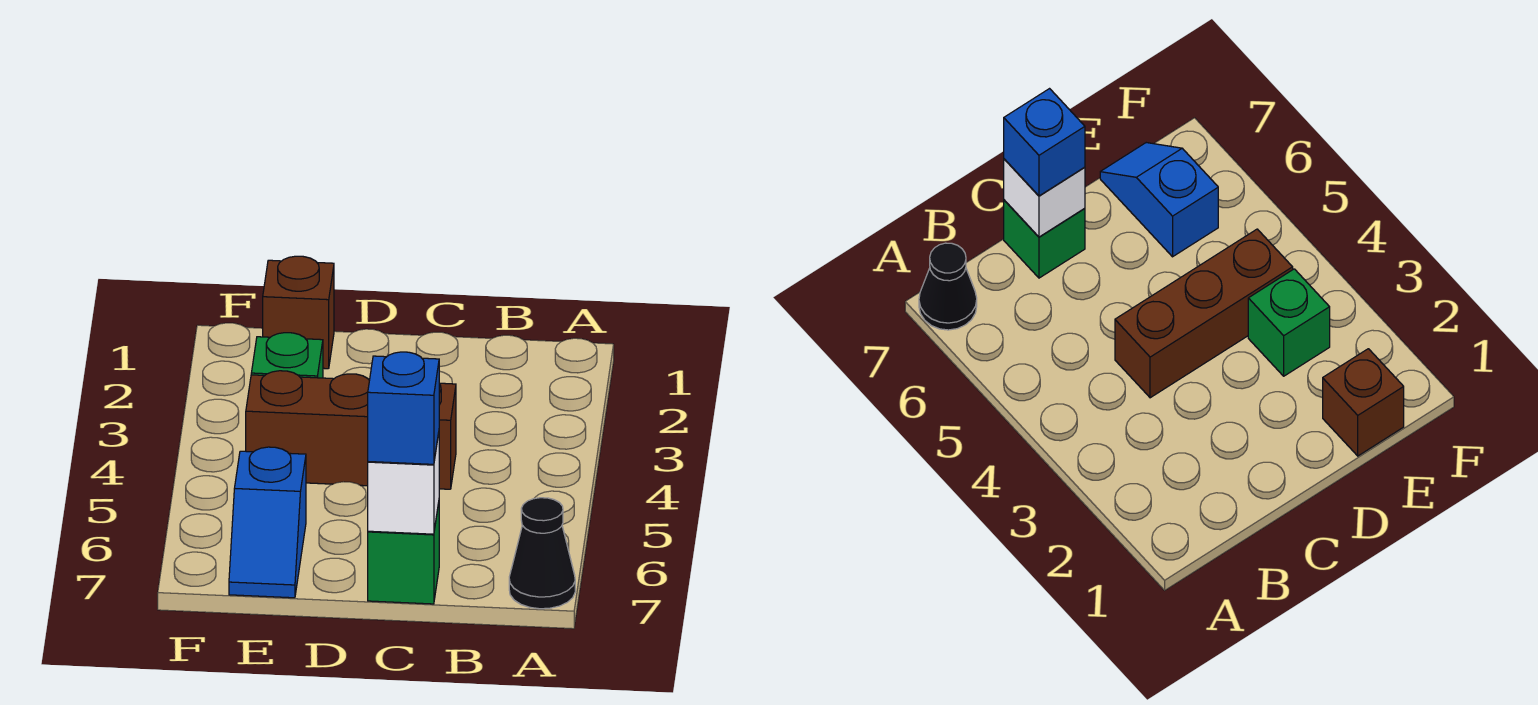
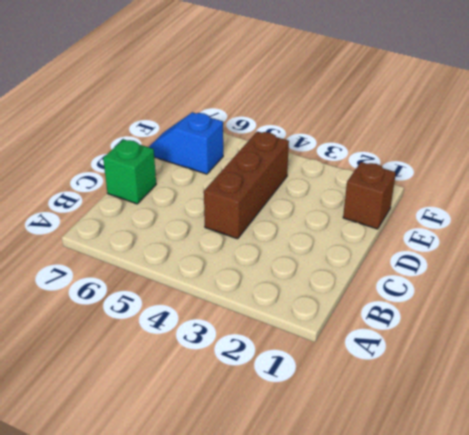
none -> black cone A7 level 1
none -> green brick E3 level 1

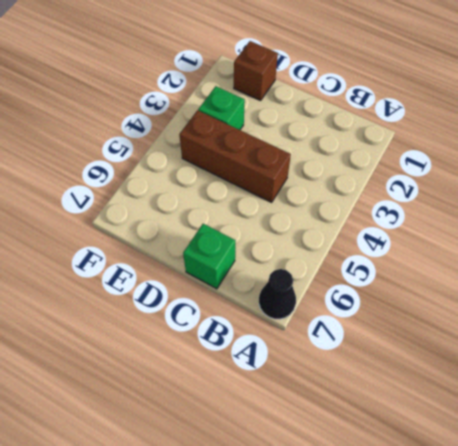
none -> blue slope E6:E7 level 1 top 6
none -> white brick C7 level 2

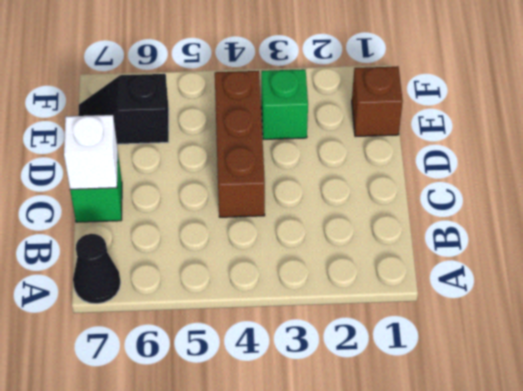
black slope E6:E7 level 1 top 6 -> blue slope E6:E7 level 1 top 6
none -> blue brick C7 level 3

